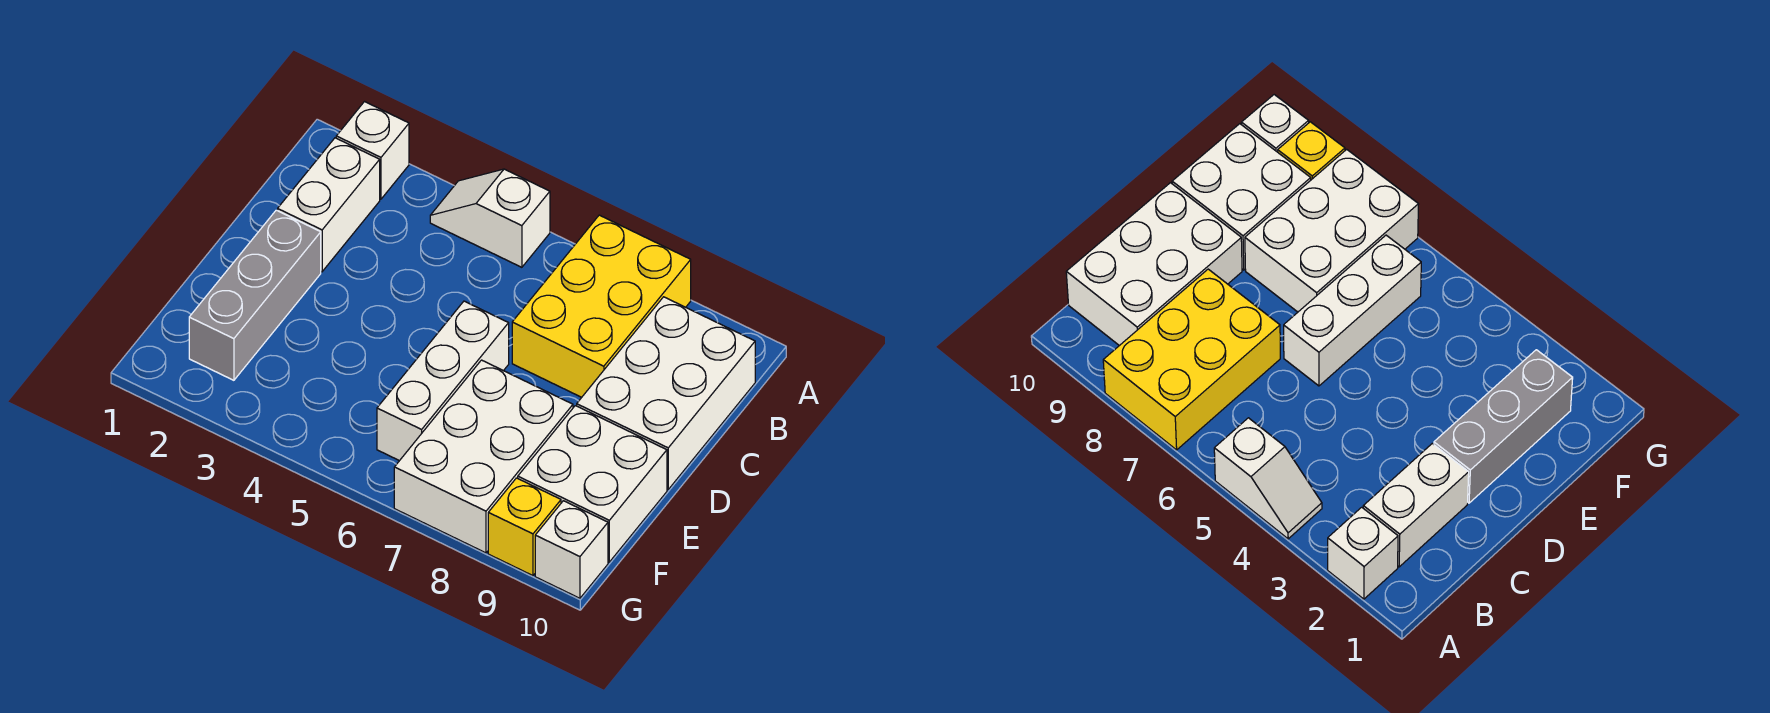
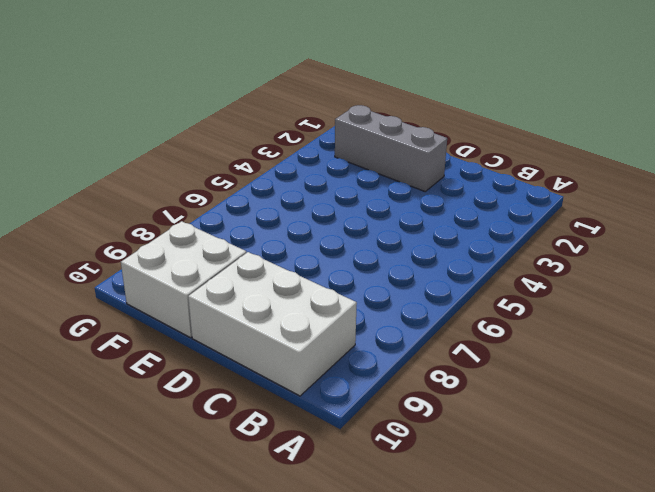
none -> white brick A2 level 1
none -> white slope A4:A5 level 1 top 5

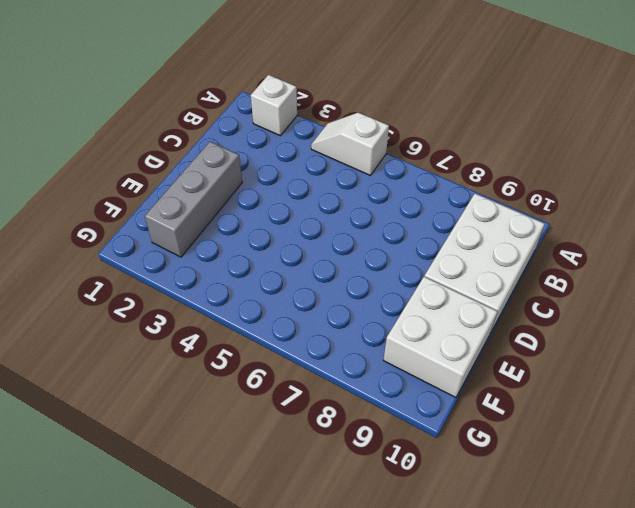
none -> yellow brick A7:C8 level 1
none -> white brick B2:C2 level 1

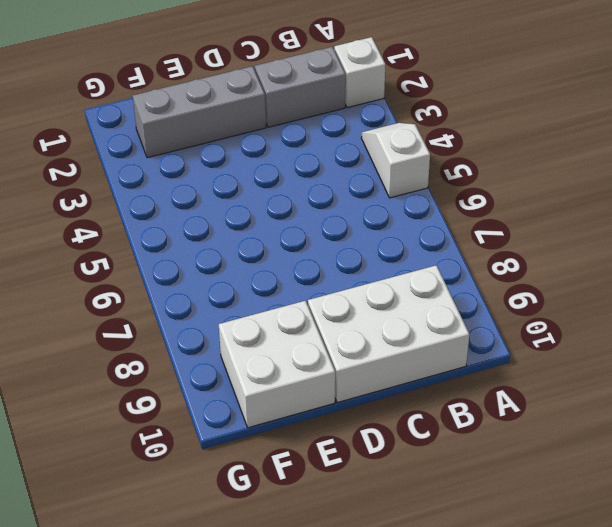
grey brick B2:C2 level 1 -> white brick B2:C2 level 1
none -> yellow brick A7:C8 level 1
none -> white brick D6:F6 level 1

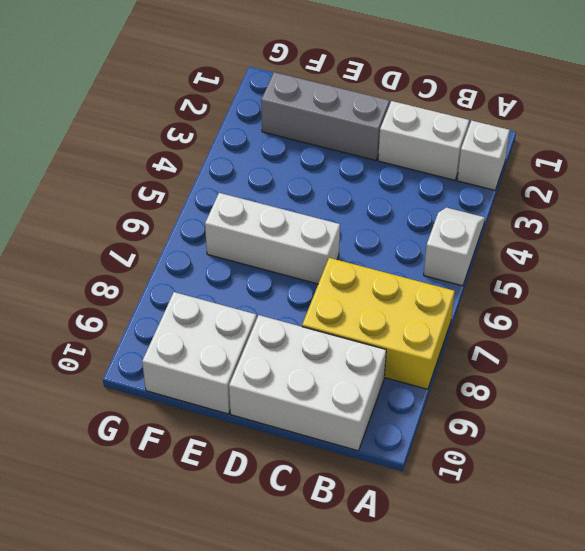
none -> white brick E7:G8 level 1
none -> yellow brick G9 level 1

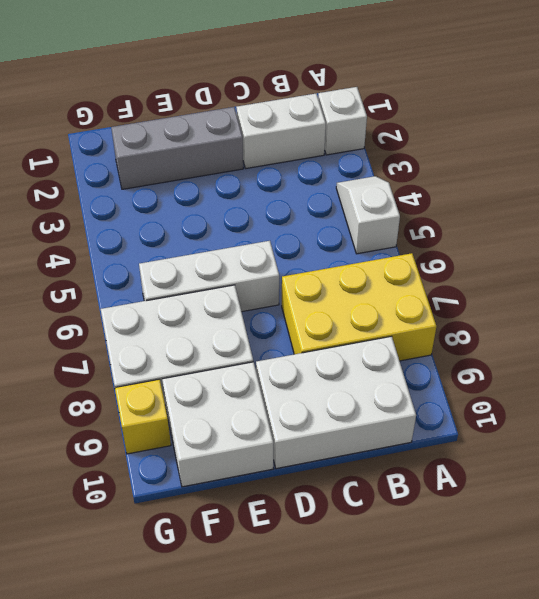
none -> white brick G10 level 1

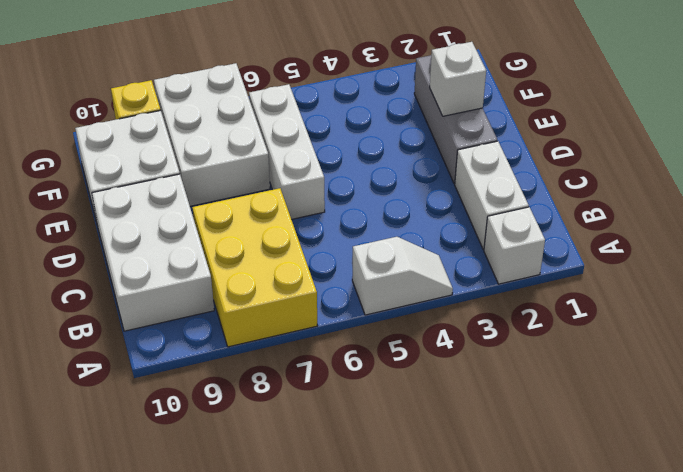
white brick E2 level 2 -> white brick G10 level 1

